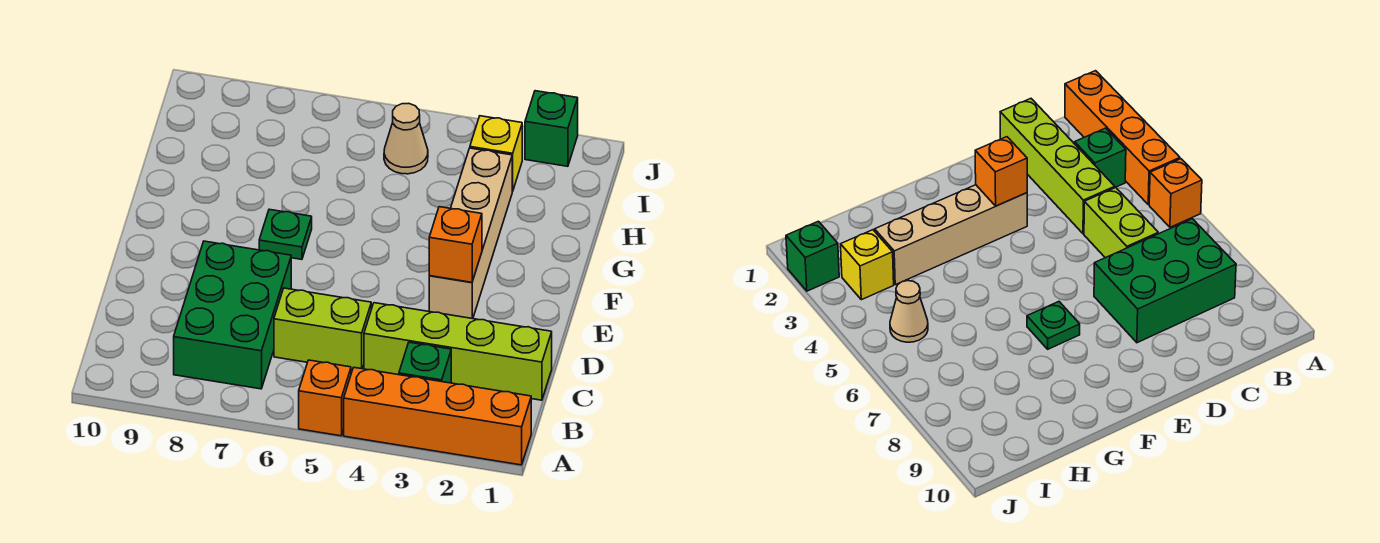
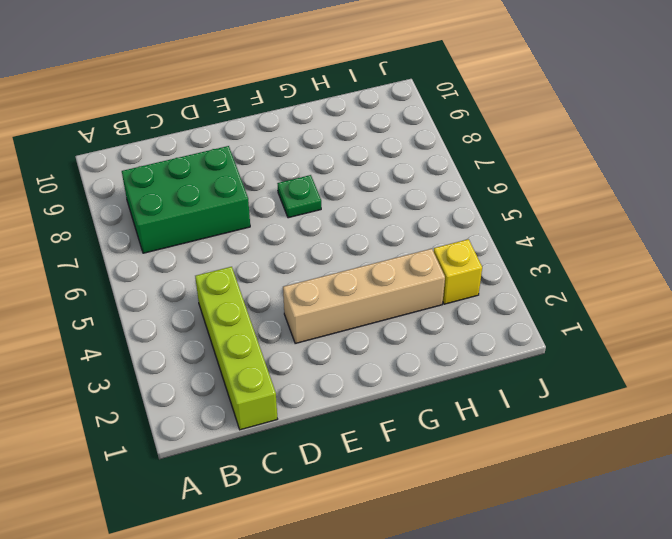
none -> orange brick A1:A4 level 1
none -> orange brick A5 level 1
none -> green brick B3 level 1

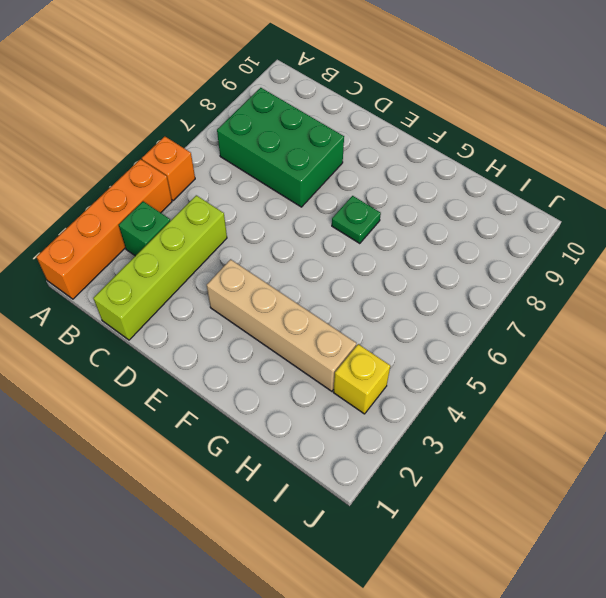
none -> lime brick C5:C6 level 1
none -> tan cone I5 level 1
none -> green brick J2 level 1

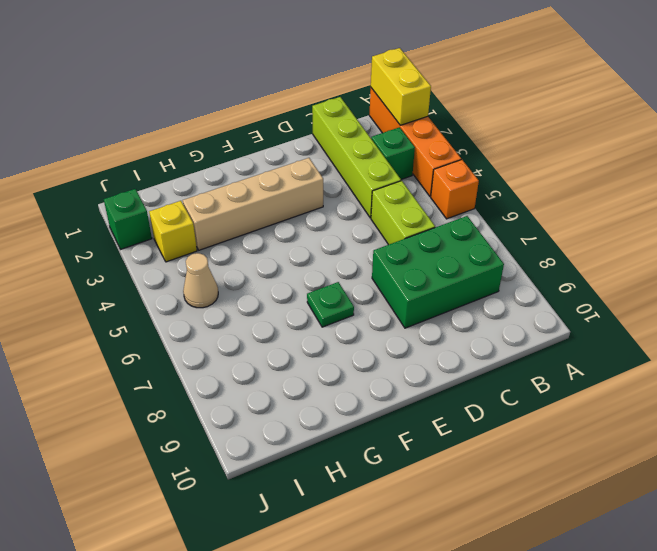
yellow brick A1:A2 level 2 -> none
none -> orange brick E3 level 2

